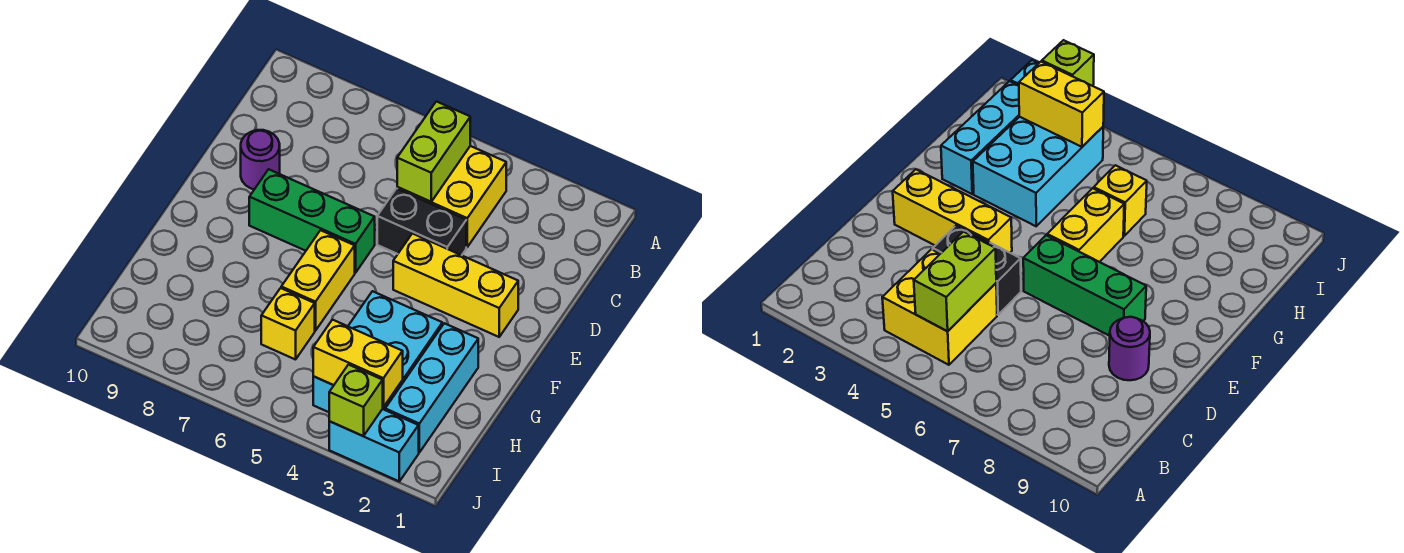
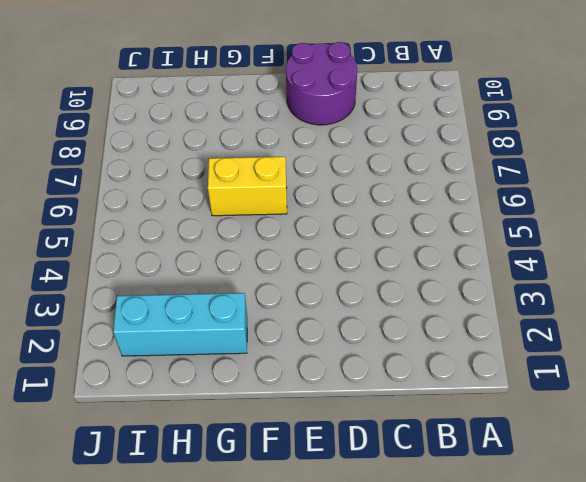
purple round brick D9:E10 level 1 -> purple round brick D9 level 1
none -> yellow brick B4:C5 level 1
none -> black brick D4:D5 level 1
none -> yellow brick E2:E4 level 1

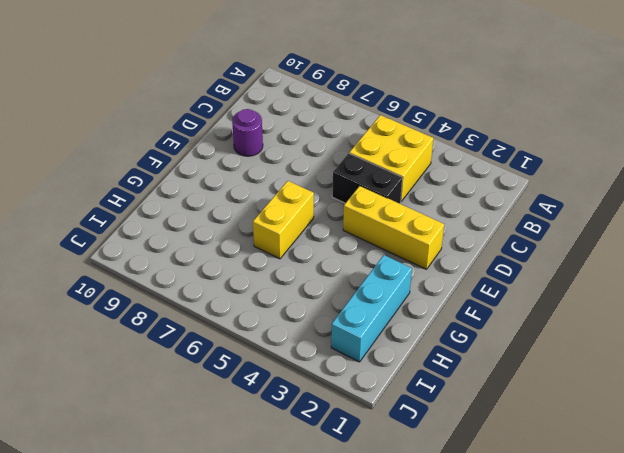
none -> green brick E6:E8 level 1
none -> cyan brick G3:I4 level 1
none -> yellow brick H6 level 1

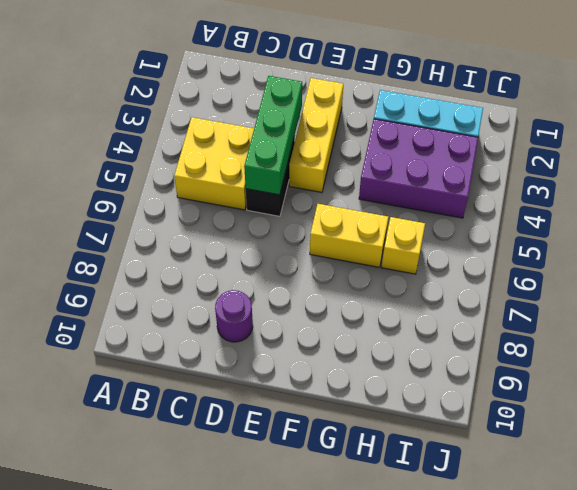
green brick D3:D5 level 2 -> green brick E6:E8 level 1
purple brick G3:I4 level 1 -> cyan brick G3:I4 level 1
none -> cyan brick J2:J3 level 1
none -> lime brick B5:C5 level 2
none -> yellow brick I3:I4 level 2

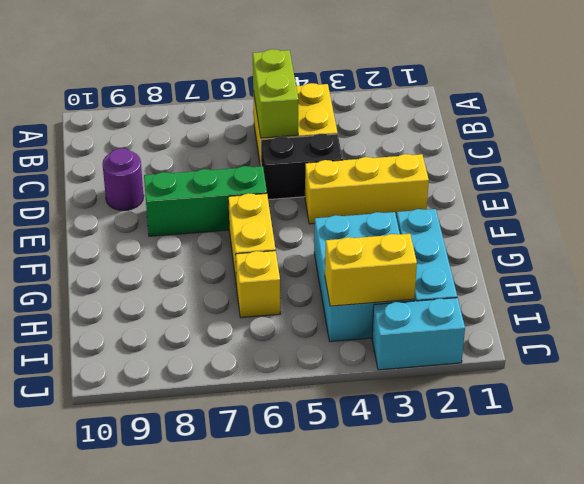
none -> lime brick J3 level 2

